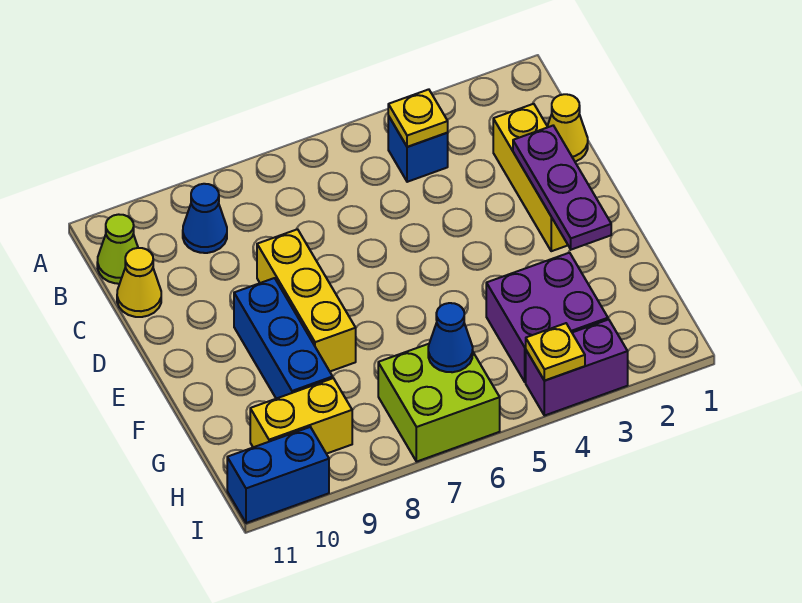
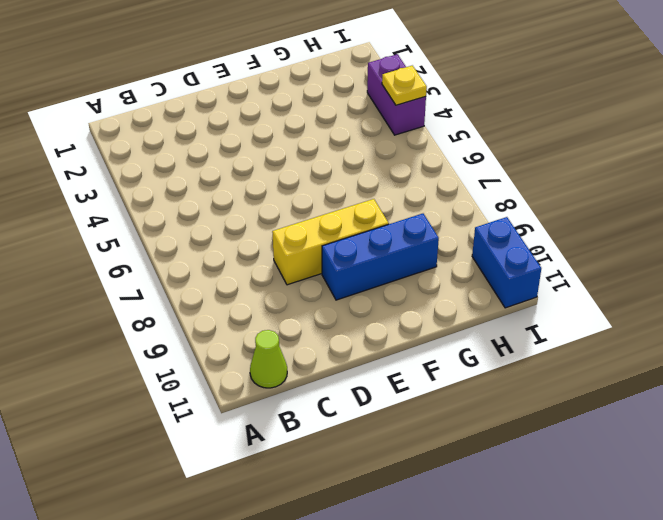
none -> blue brick B4 level 1
none -> blue cone B9 level 1
none -> yellow cone C1 level 1

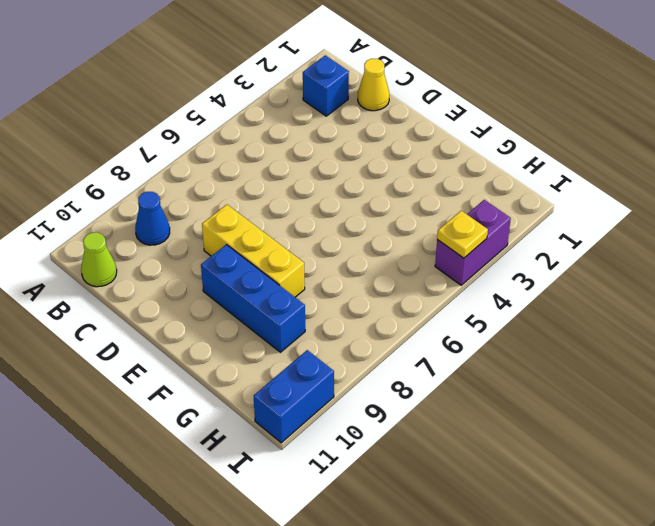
blue brick B2 level 1 -> blue brick B4 level 1
none -> yellow brick C2:E2 level 1
none -> yellow cone C11 level 1
none -> purple brick G3:H4 level 1

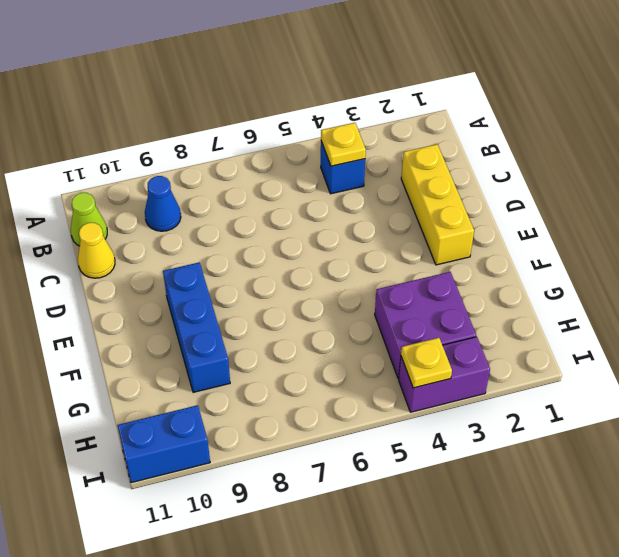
none -> yellow cone C1 level 1
none -> yellow brick D8:F8 level 1
none -> lime brick H6:I7 level 1

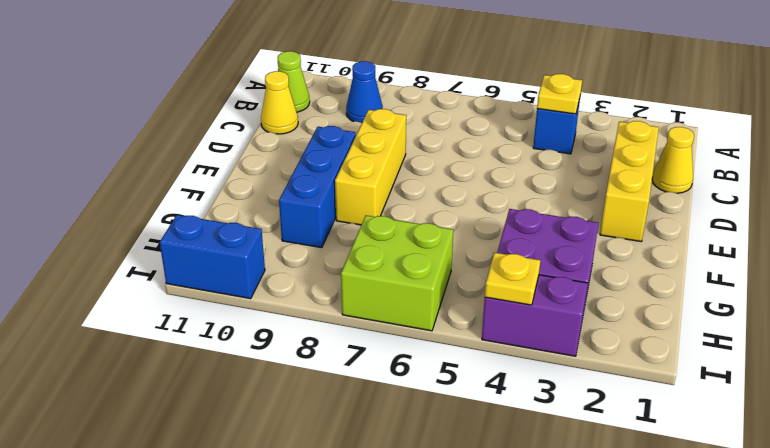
none -> yellow brick H9:H10 level 1
none -> purple plate D2:F2 level 2
none -> blue cone H6 level 2

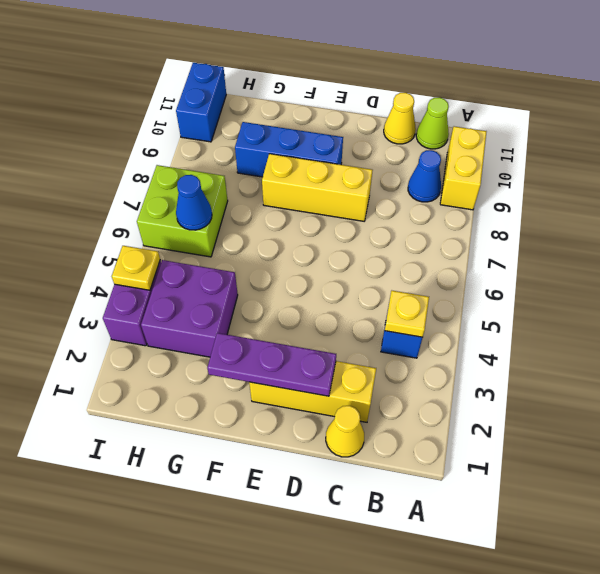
yellow brick A9:A10 level 1 -> yellow brick H9:H10 level 1

